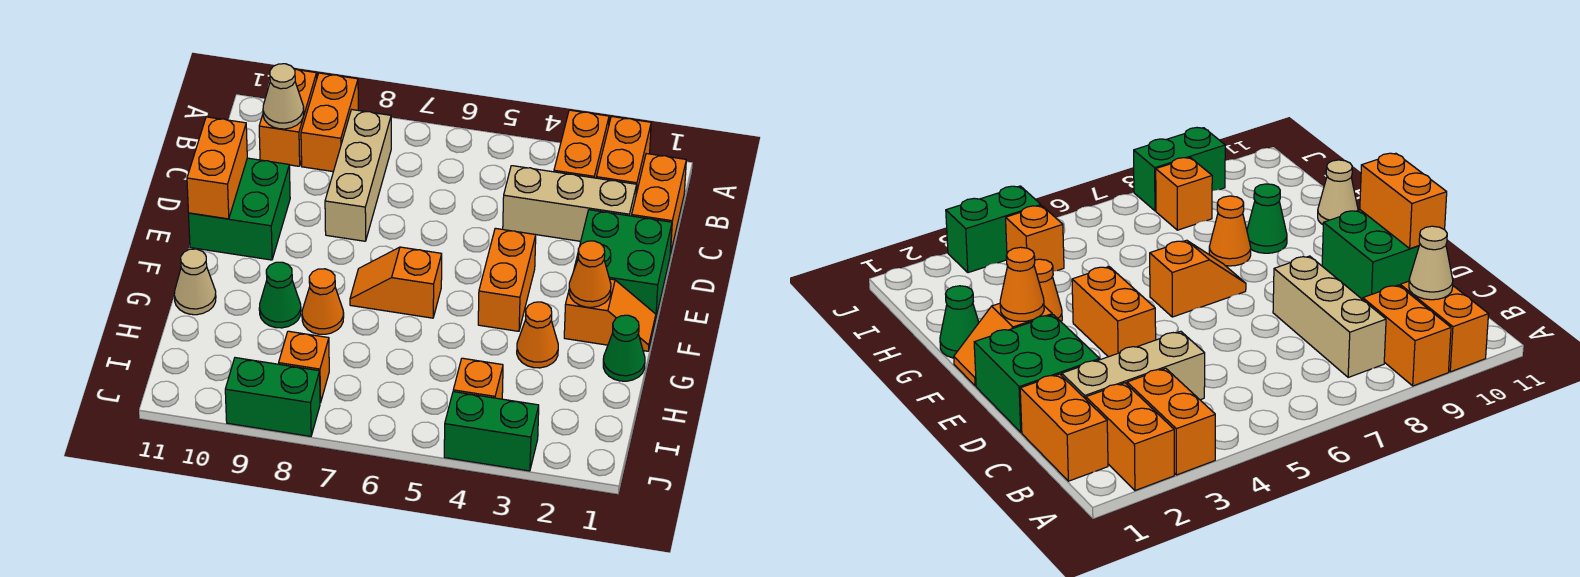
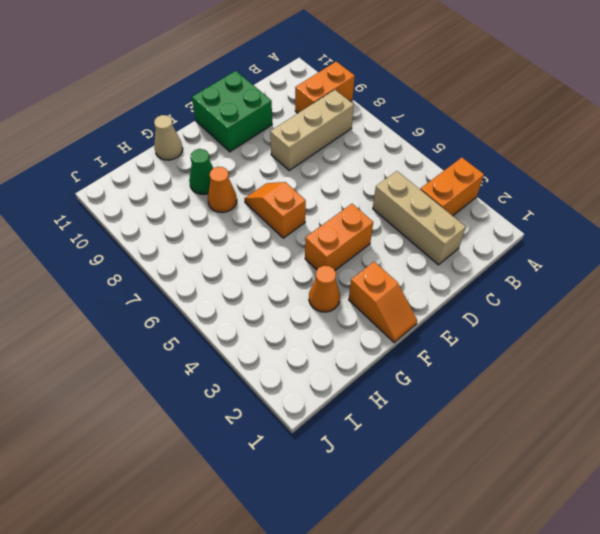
none -> orange brick A2:B2 level 1
none -> orange brick A10:B10 level 1
none -> orange brick B1:C1 level 1

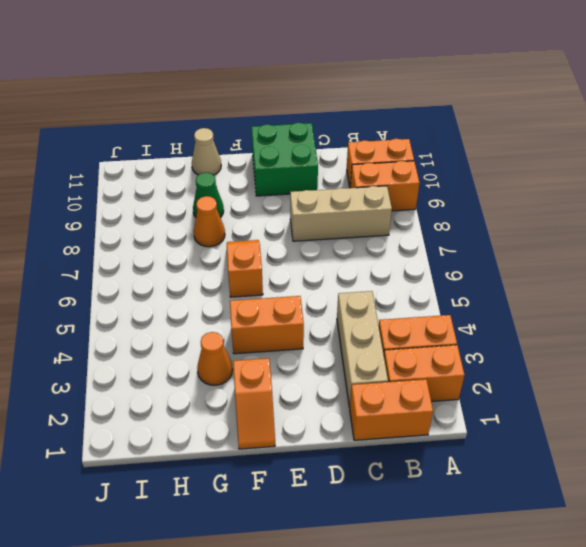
none -> green brick D1:E2 level 1
none -> green cone G1 level 1
none -> orange brick I4 level 1

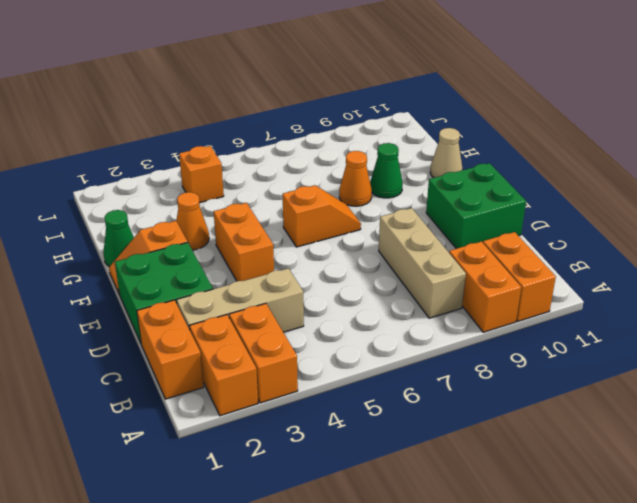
none -> orange brick I8 level 1
none -> green brick J3:J4 level 1
none -> green brick J8:J9 level 1

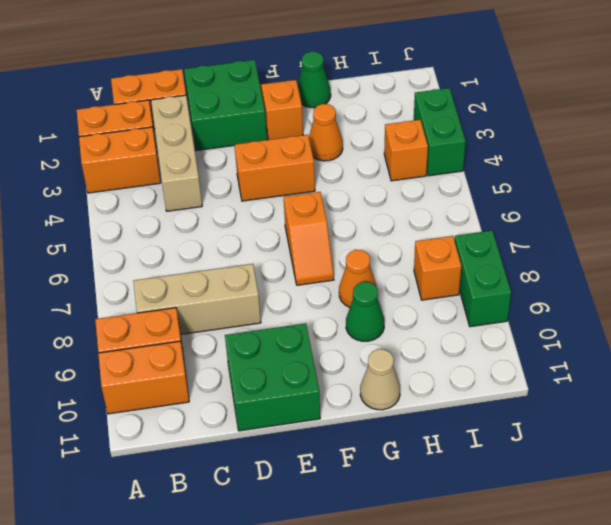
none -> tan cone B10 level 2
none -> orange brick D11:E11 level 2
none -> orange cone F2 level 2

